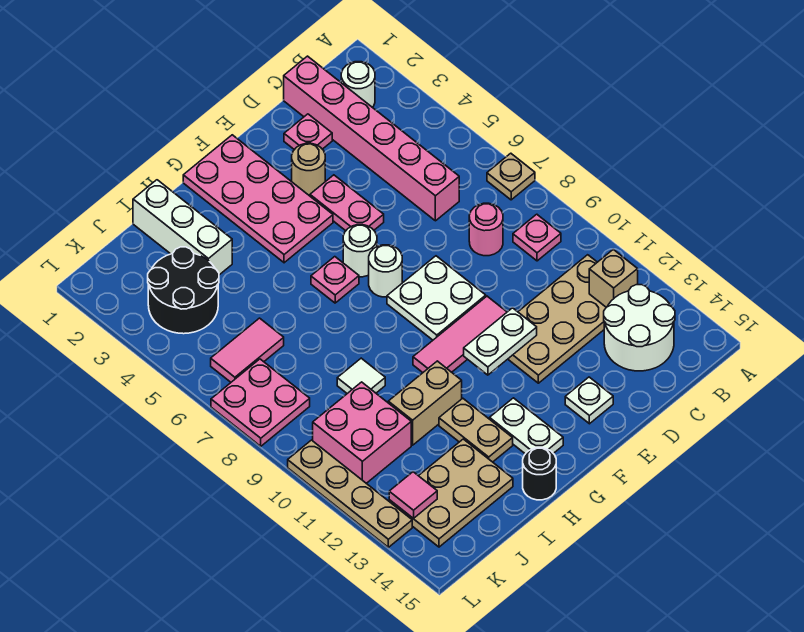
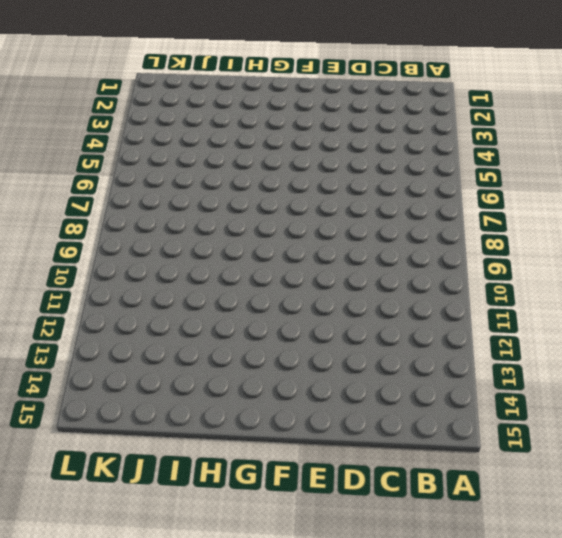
none -> tan plate A7 level 1
none -> white round brick B2 level 1
none -> pink plate B9 level 1
none -> tan plate B11:E12 level 1

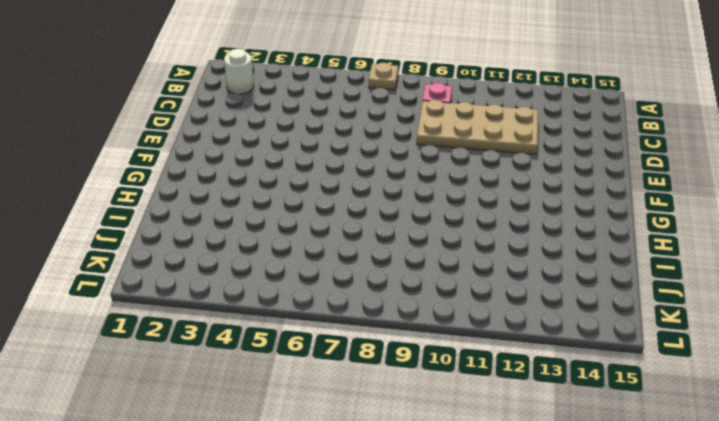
tan plate C9:D12 level 1 -> tan plate B11:E12 level 1
none -> white round brick B13:C14 level 1
none -> pink brick C1:C6 level 1
none -> pink round brick C8 level 1
none -> pink plate D2 level 1

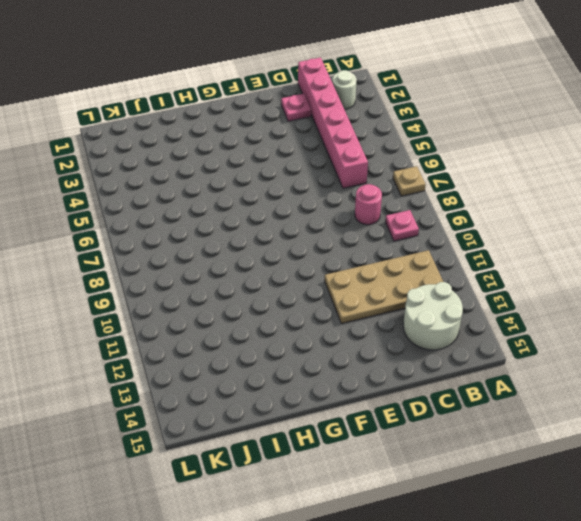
none -> tan round brick E3 level 1
none -> pink plate E4:E5 level 1
none -> white plate E8:F9 level 1
none -> pink tile E10:G10 level 1

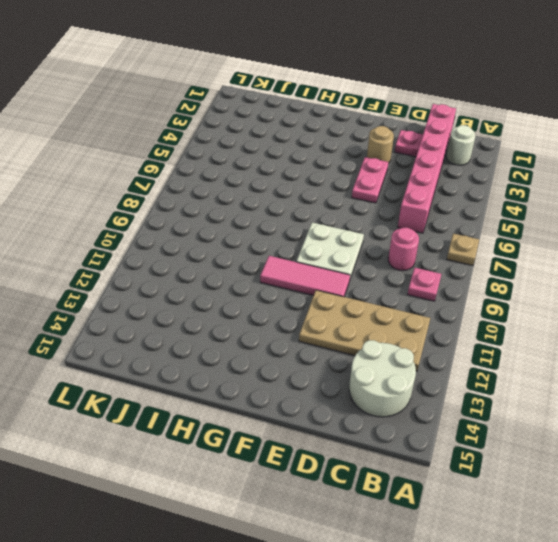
none -> white plate E14 level 1
none -> pink plate F1:G4 level 1
none -> white round brick F6 level 1
none -> white round brick F7 level 1

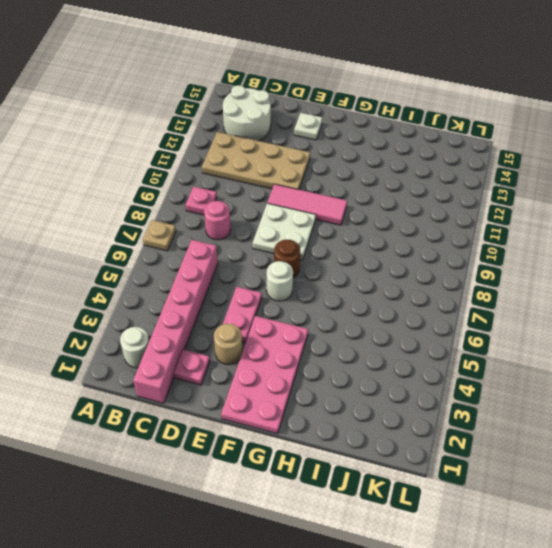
brown round brick F7 level 1 -> white round brick F7 level 1
none -> pink plate G6 level 1
none -> white plate G13:G14 level 1
none -> tan brick H11:I11 level 1
none -> tan plate H12:H13 level 1

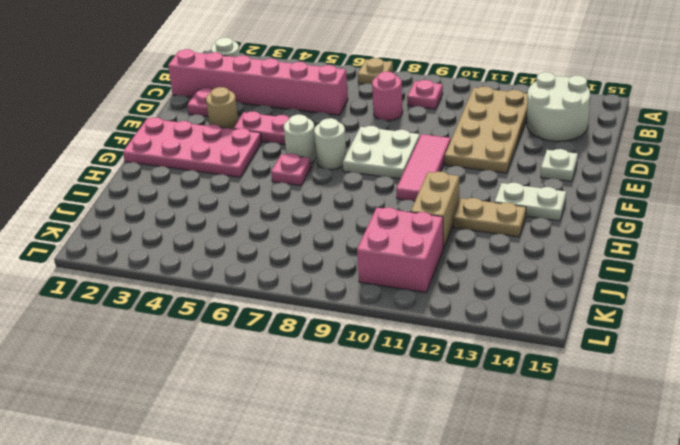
none -> black round brick H15 level 1
none -> white brick I1:I3 level 1
none -> white tile I9 level 1
none -> tan plate I13:K14 level 1

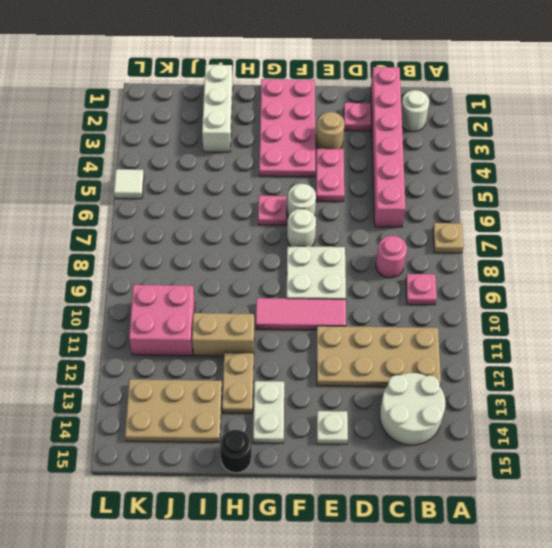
white tile L5 level 1 -> white tile I9 level 1
none -> black round brick J3:K4 level 1
none -> pink tile J6:K6 level 1
none -> pink plate K7:L8 level 1
none -> tan plate L10:L13 level 1

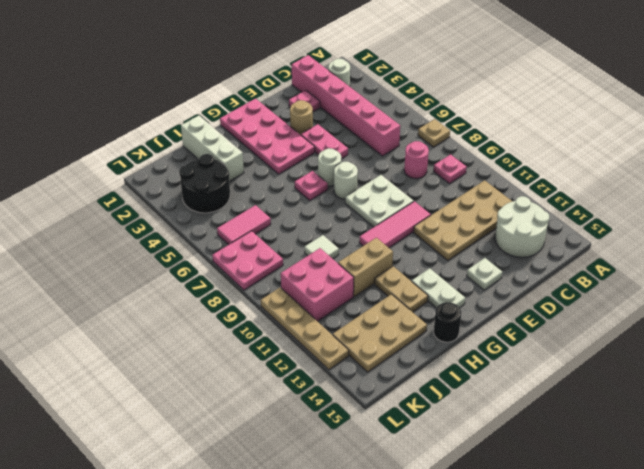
none -> tan brick B12 level 2
none -> white plate E11:F11 level 2
none -> pink tile K13 level 2

